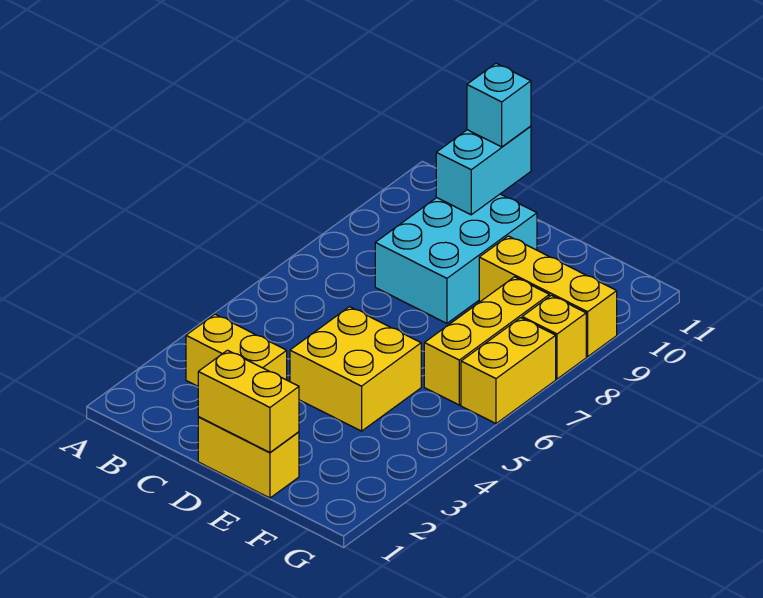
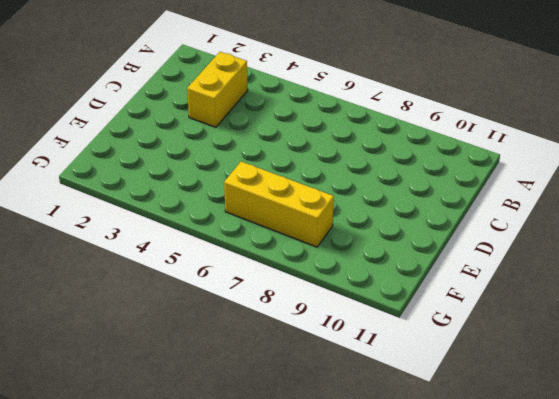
none -> cyan brick C8:D10 level 1
none -> yellow brick D1:E1 level 1

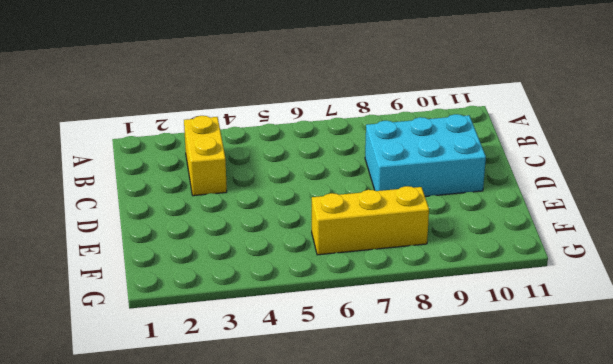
none -> yellow brick D1:E1 level 1
none -> yellow brick D4:E5 level 1

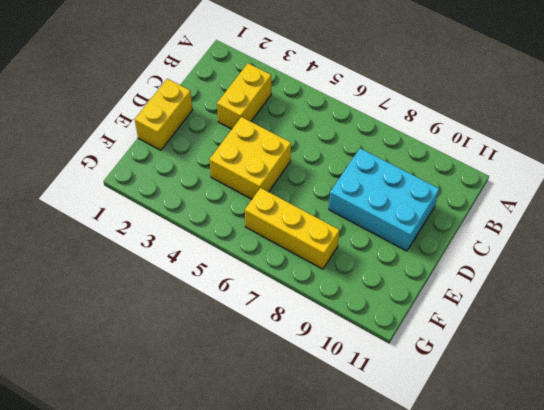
none -> yellow brick E9:G9 level 1
none -> yellow brick G6:G7 level 1

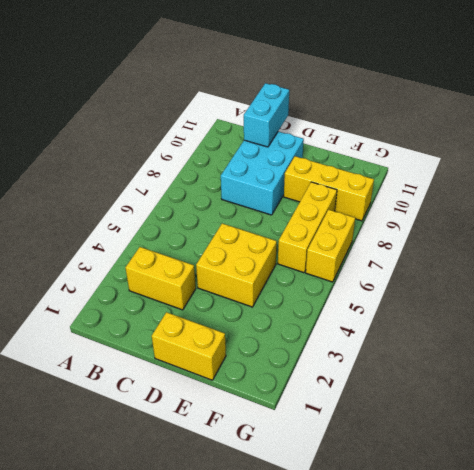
none -> yellow brick G8 level 1
none -> yellow brick D1:E1 level 2

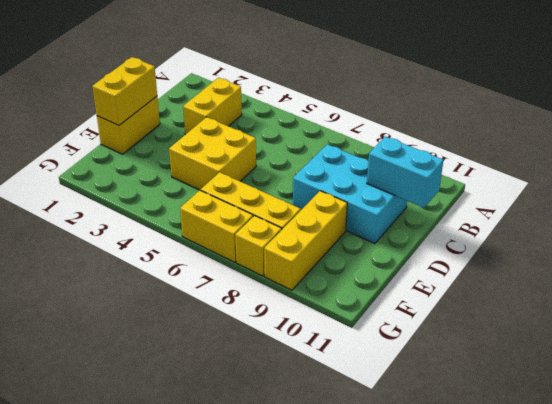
none -> cyan brick C11 level 3

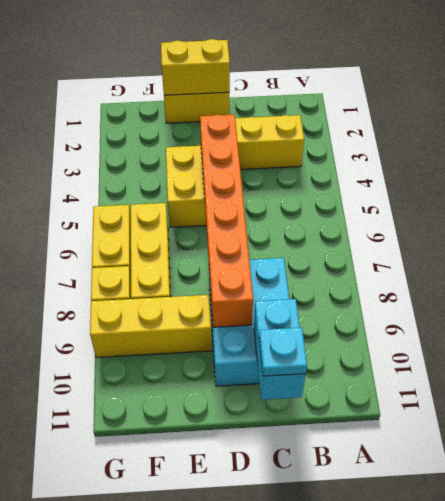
cyan plate C11 level 3 -> cyan brick C11 level 3
orange brick D4:D9 level 2 -> none

